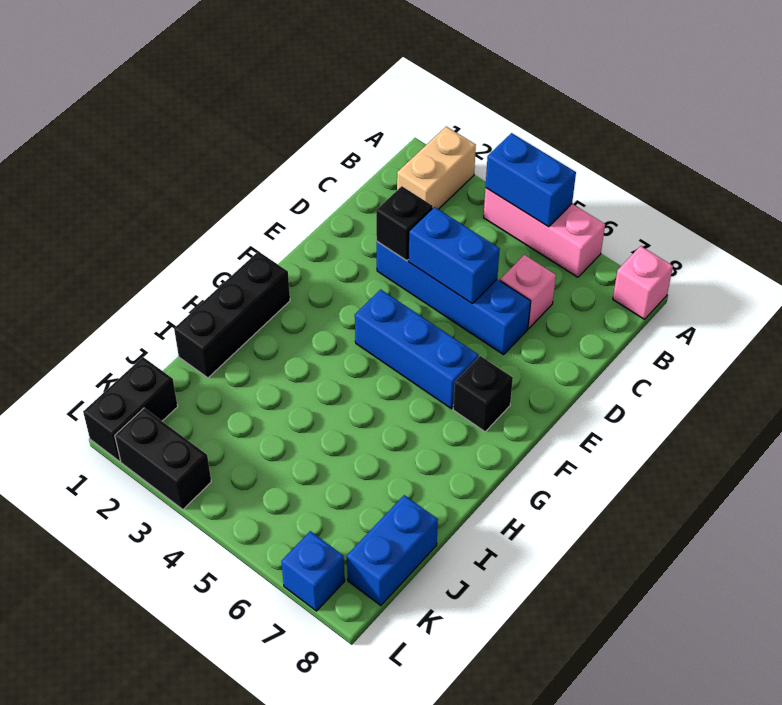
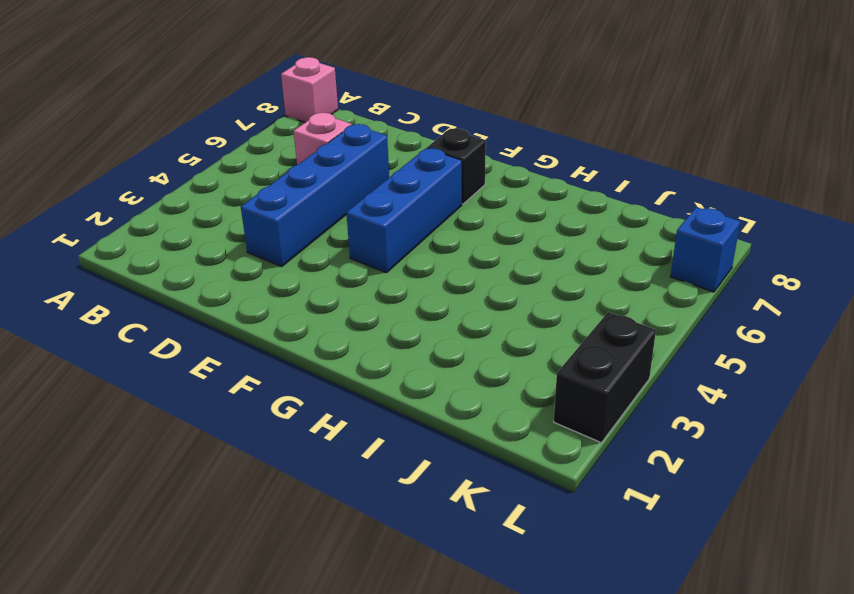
none -> tan brick A2:B2 level 1
none -> pink brick A4:A6 level 1
none -> black brick G1:I1 level 1

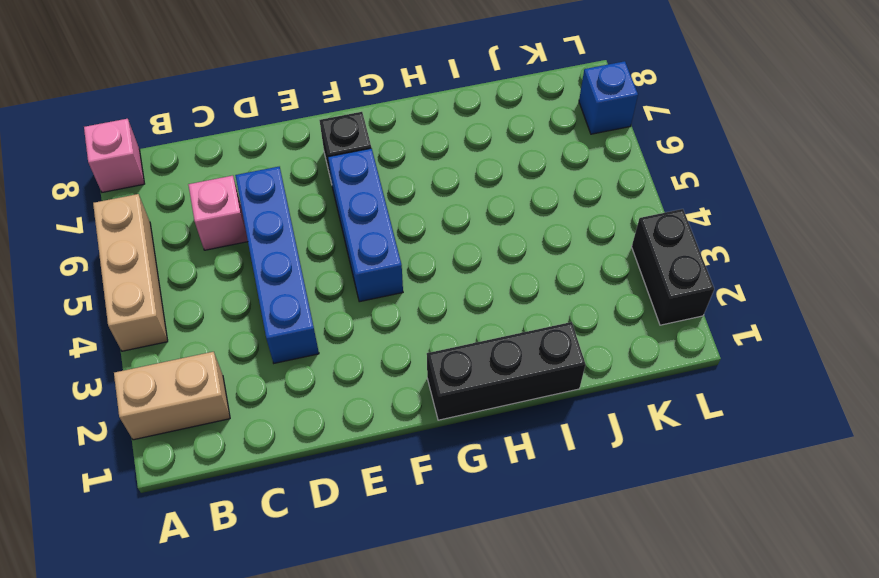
tan brick A4:A6 level 1 -> pink brick A4:A6 level 1
none -> blue brick J8:K8 level 1
none -> black brick K1:L1 level 1
none -> blue brick A4:A5 level 2

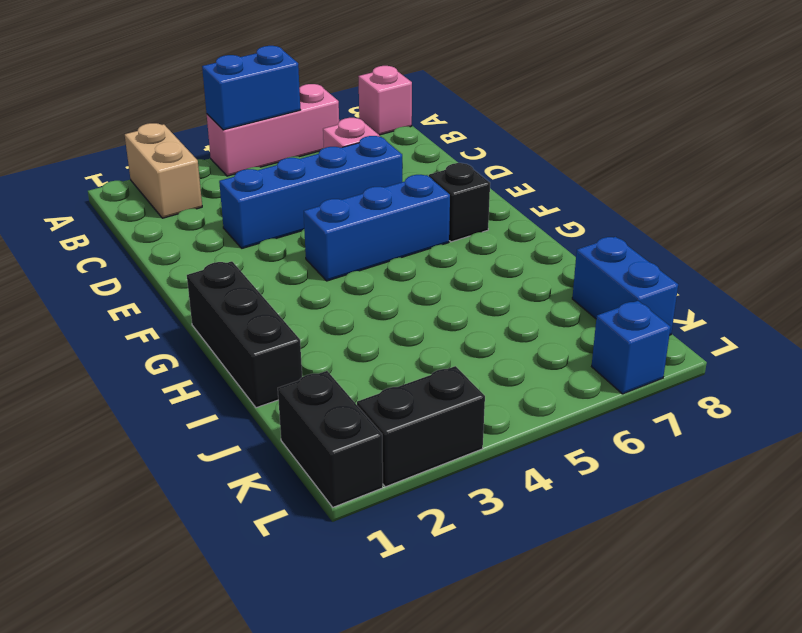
none -> black brick D3 level 2
none -> blue brick D4:D5 level 2

